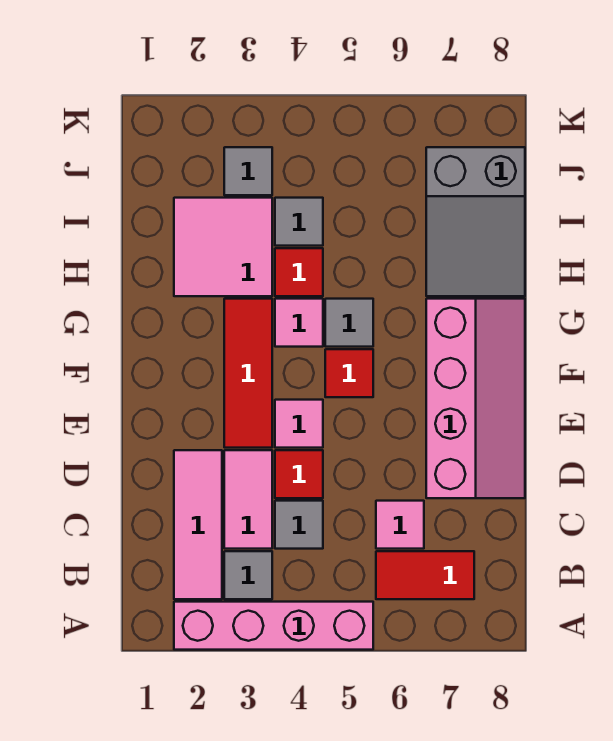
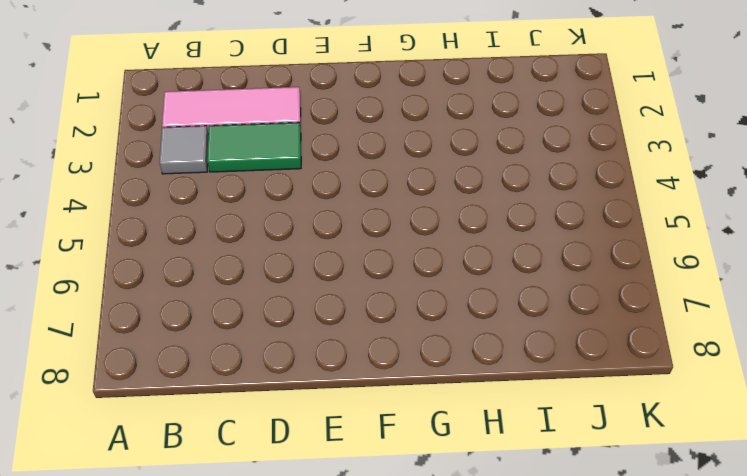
green tile C3:D3 level 1 -> pink tile C3:D3 level 1
none -> pink brick A2:A5 level 1
none -> red tile B6:B7 level 1
none -> grey tile C4 level 1

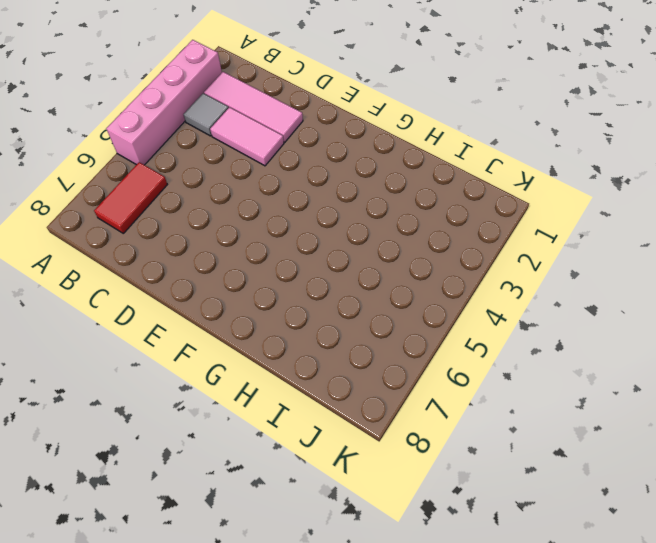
none -> grey tile C4 level 1
none -> pink tile C6 level 1
none -> red tile D4 level 1

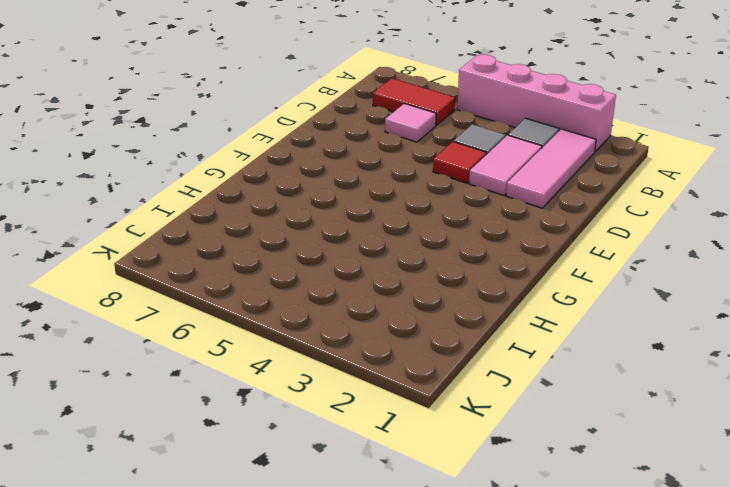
none -> pink slope D7:G8 level 1 top 7
none -> red tile E3:G3 level 1
none -> pink tile E4 level 1

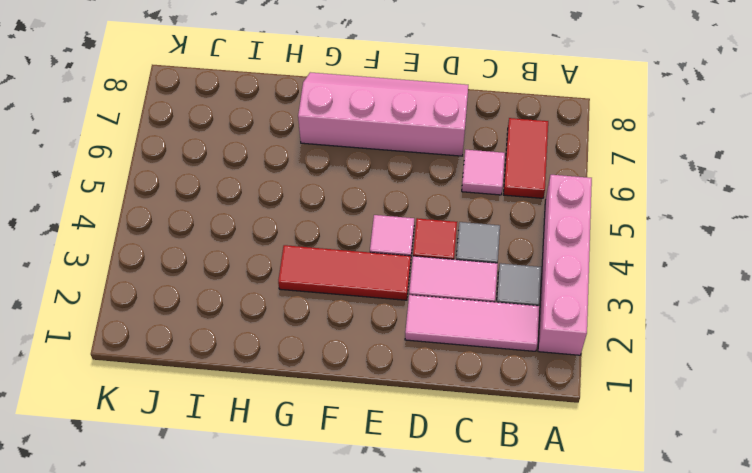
none -> red tile F5 level 1
none -> pink tile G4 level 1
none -> grey tile G5 level 1

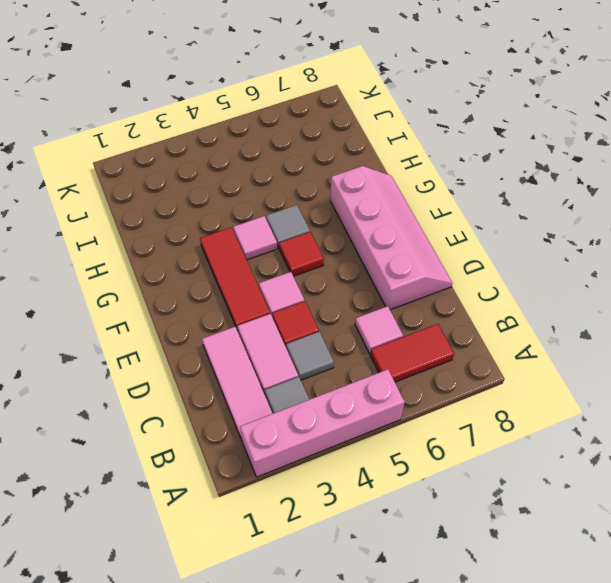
none -> pink tile H2:I3 level 1
none -> red tile H4 level 1
none -> grey slope H7:J8 level 1 top J

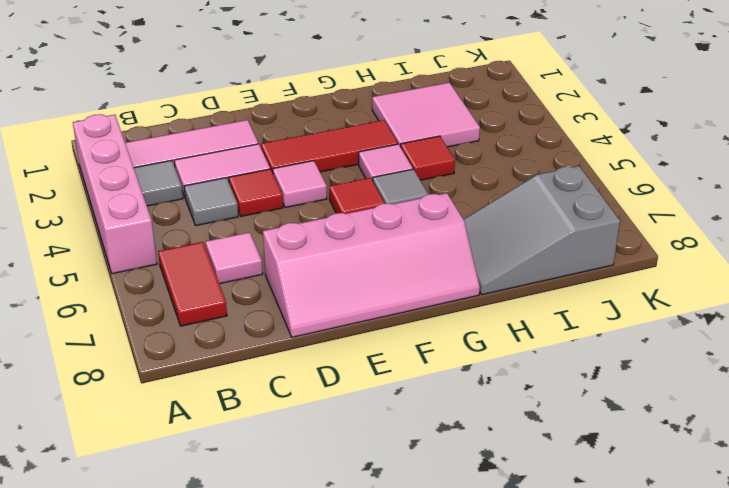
none -> grey tile I4 level 1
none -> grey tile J3 level 1

